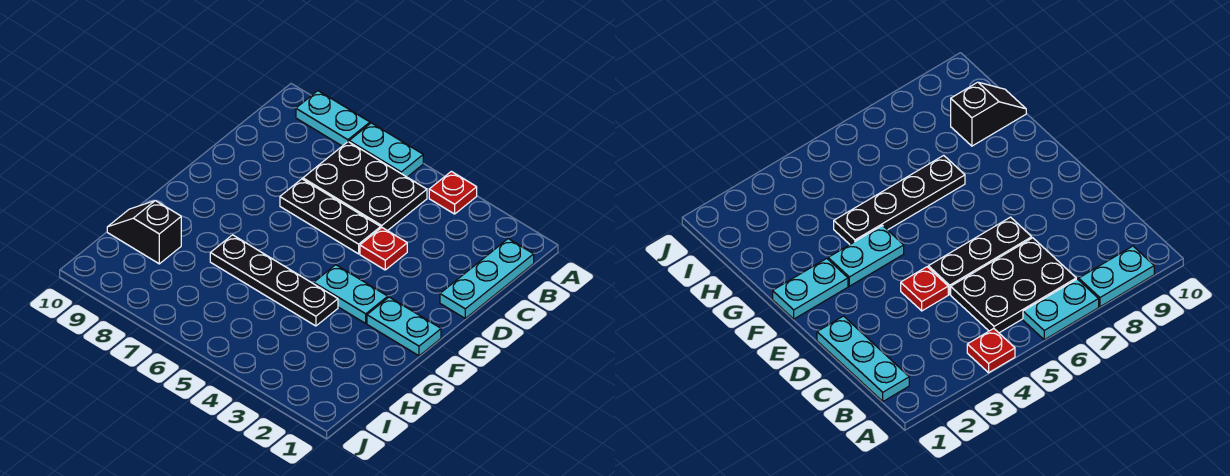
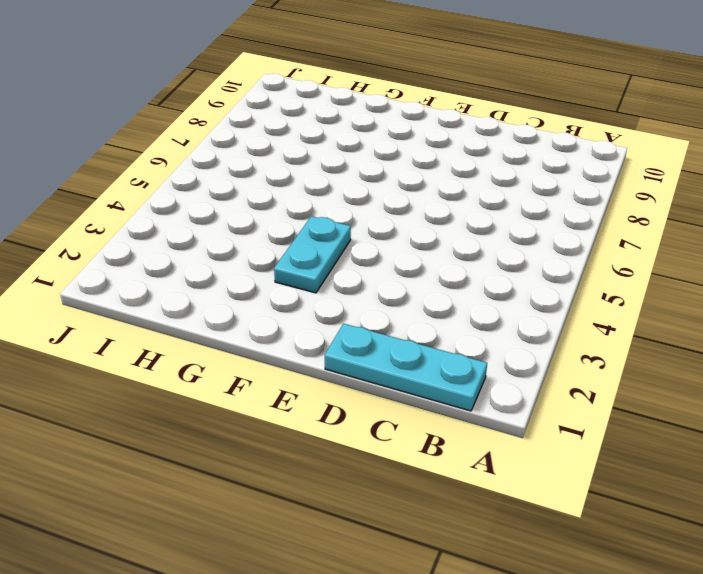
none -> red plate A4 level 1
none -> cyan plate A6:A7 level 1

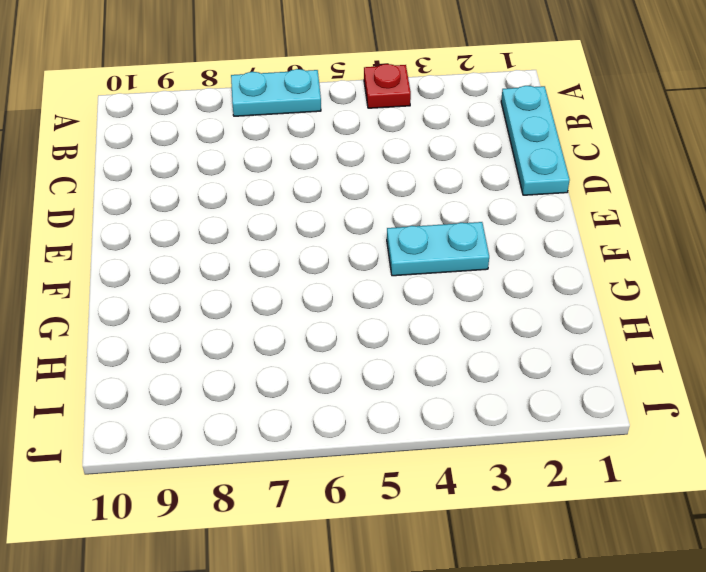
none -> cyan plate A8:A9 level 1
none -> black plate B5:C7 level 1

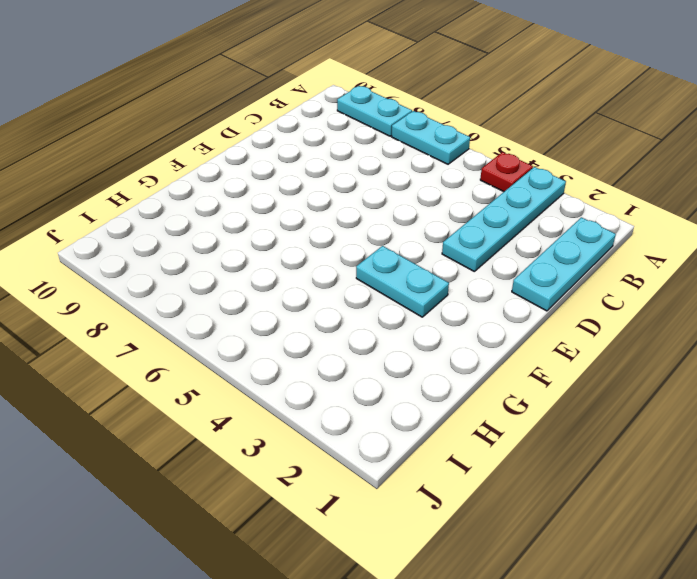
cyan plate A3:D3 level 1 -> none
none -> black plate B5:C7 level 1
none -> red plate D4 level 1

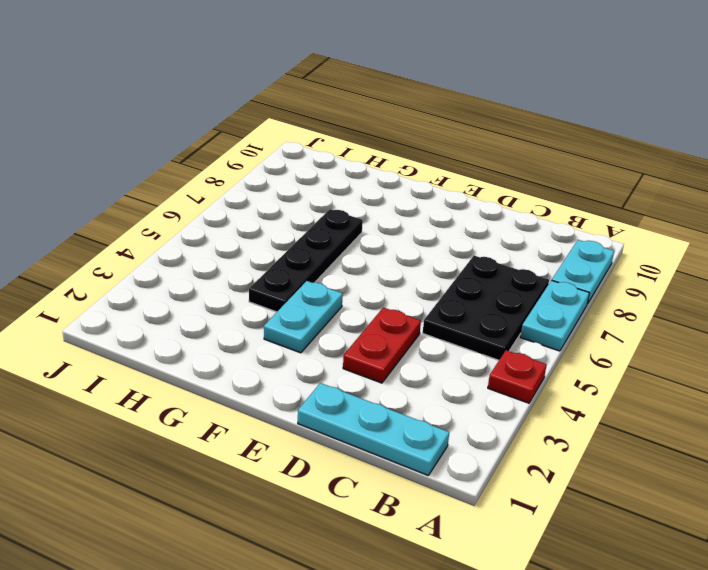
red plate D3:D4 level 1 -> red plate D4 level 1
none -> black plate D5:D7 level 1
none -> cyan plate F1:F2 level 1

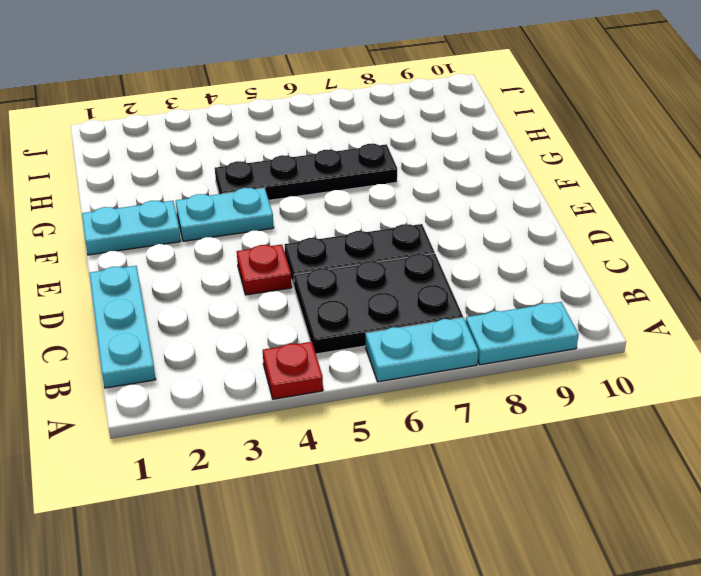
none -> black slope H9:H10 level 1 top 9

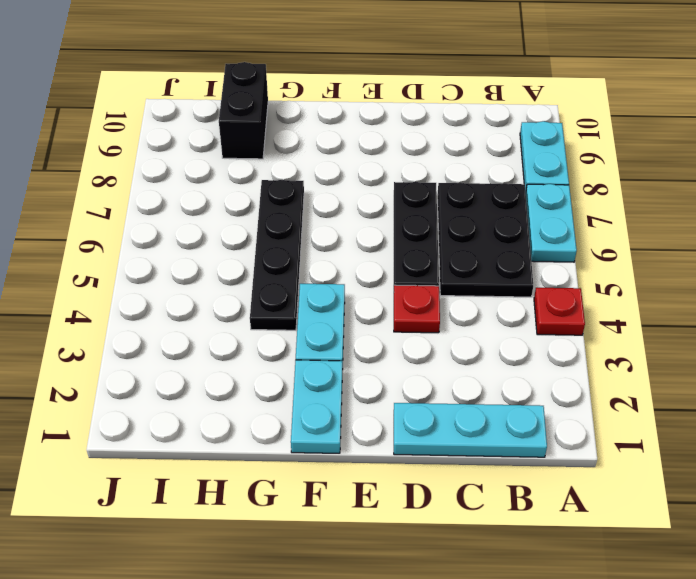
black brick H9:H10 level 1 -> black slope H9:H10 level 1 top 9

